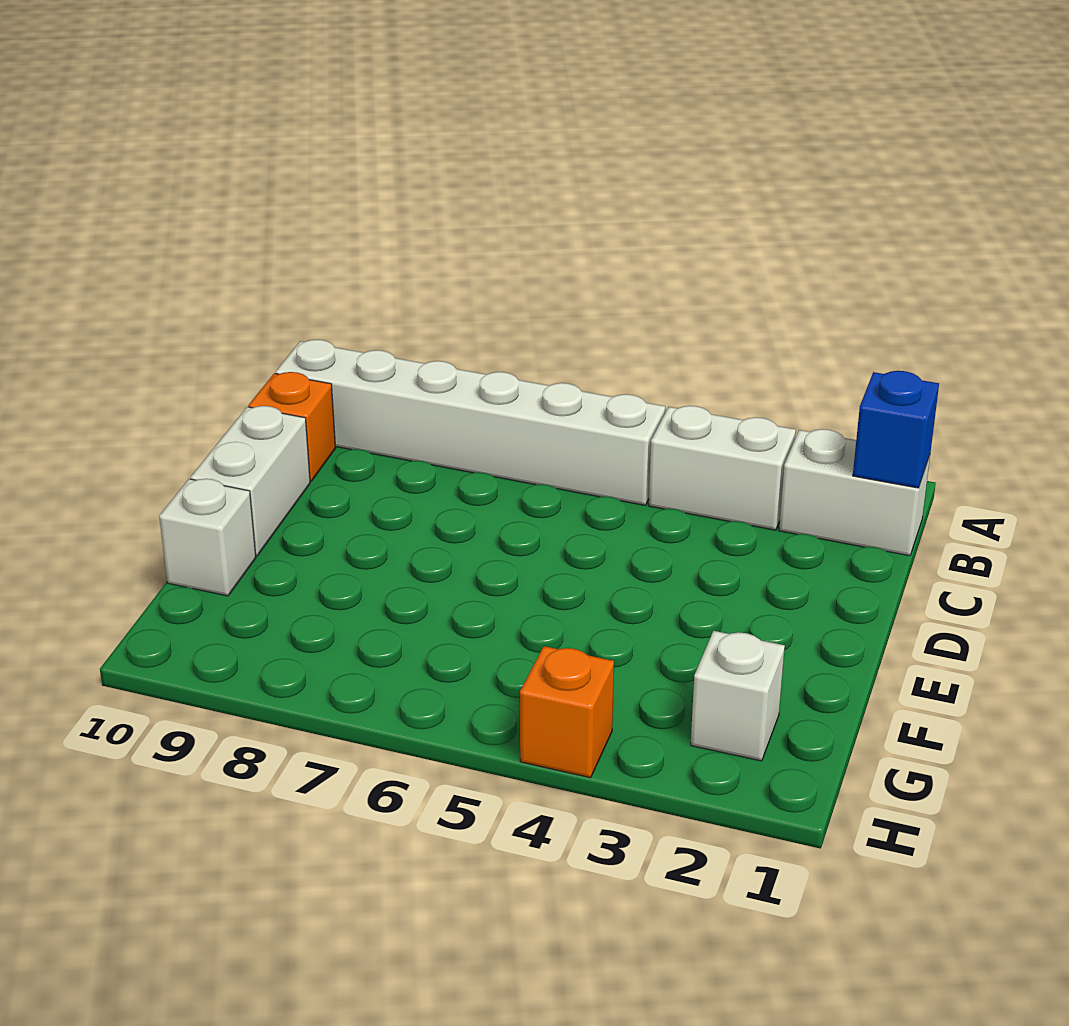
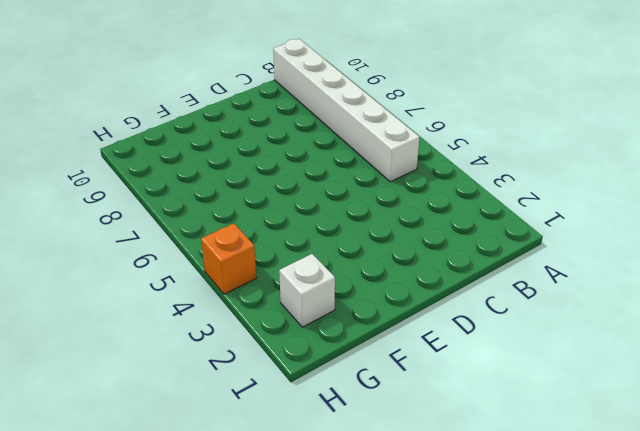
none -> white brick B1:B2 level 1
none -> white brick B3:B4 level 1

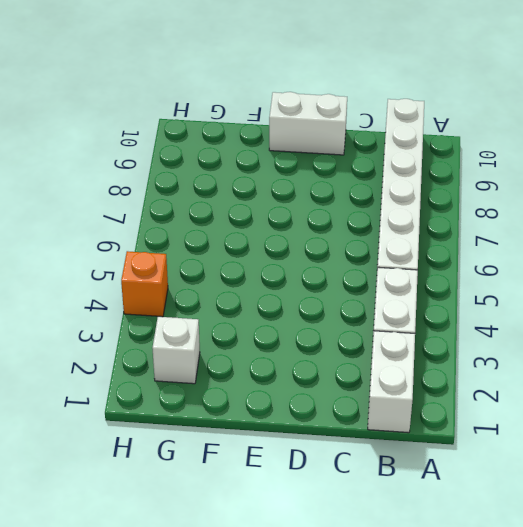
none -> orange brick C10 level 1
none -> white brick F10 level 1

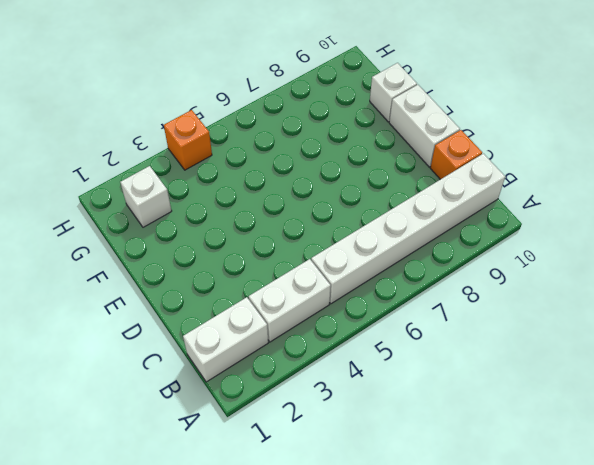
none -> blue brick B1 level 2

